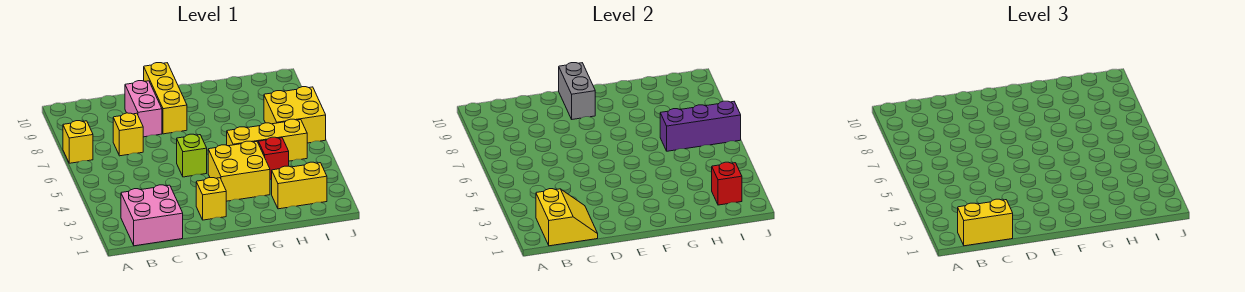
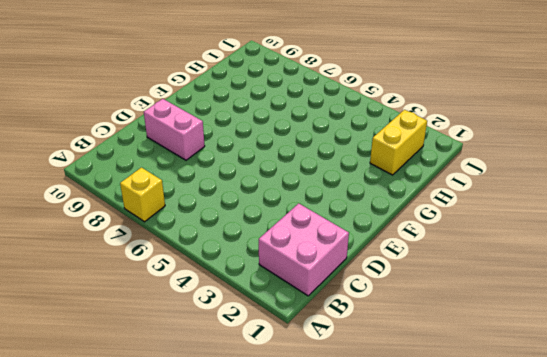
none -> yellow brick C7 level 1
none -> yellow brick E2 level 1
none -> lime brick E5 level 1

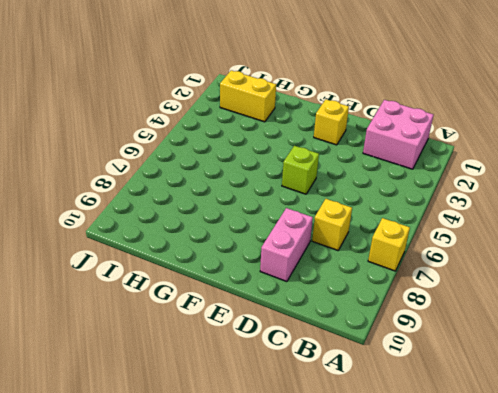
none -> yellow brick E8:E10 level 1
none -> yellow brick F3:G4 level 1
none -> yellow brick G5:I5 level 1

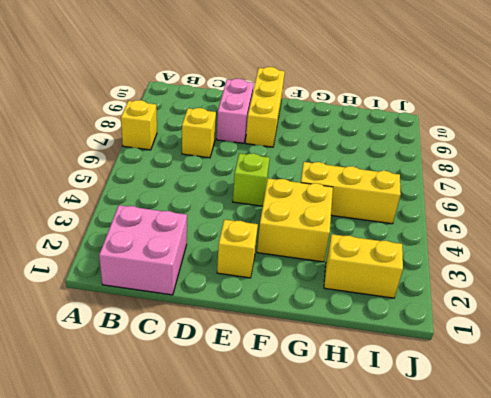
none -> red brick H4 level 1
none -> yellow brick I6:J7 level 1
none -> yellow slope B1:C2 level 2 top B

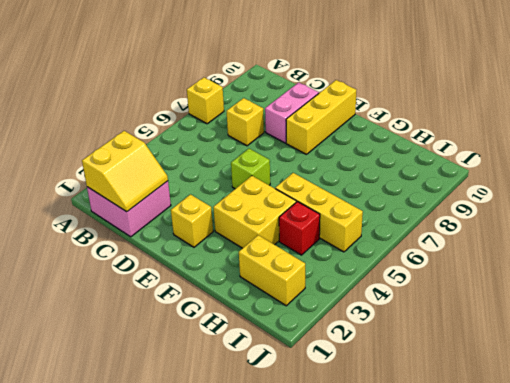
none -> yellow brick I6:J7 level 1
none -> grey brick E9:E10 level 2
none -> purple brick H6:J6 level 2

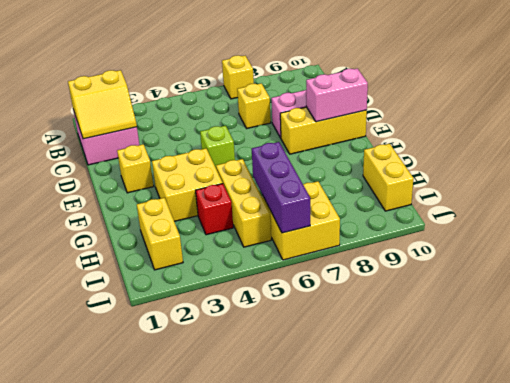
pink brick E9:E10 level 2 -> grey brick E9:E10 level 2
yellow brick H10:I10 level 1 -> yellow brick B1:C1 level 3
none -> red brick I2 level 2

